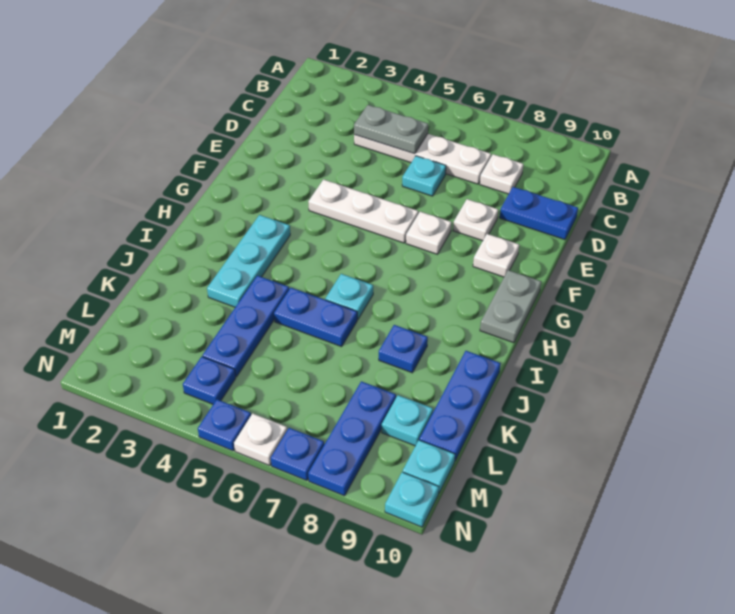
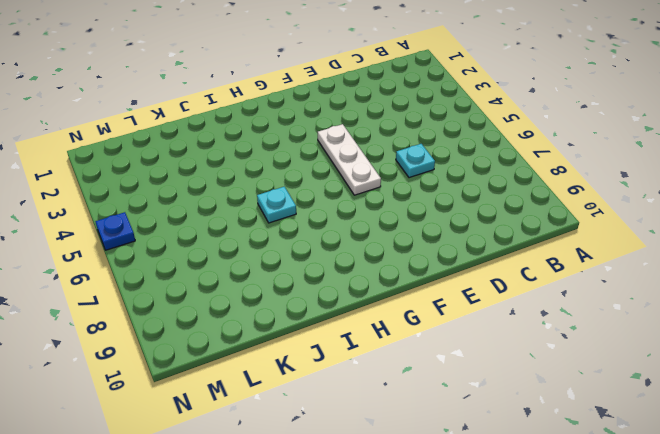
none -> white plate C4:C7 level 1
none -> white plate C8 level 1
none -> blue plate D9:D10 level 1

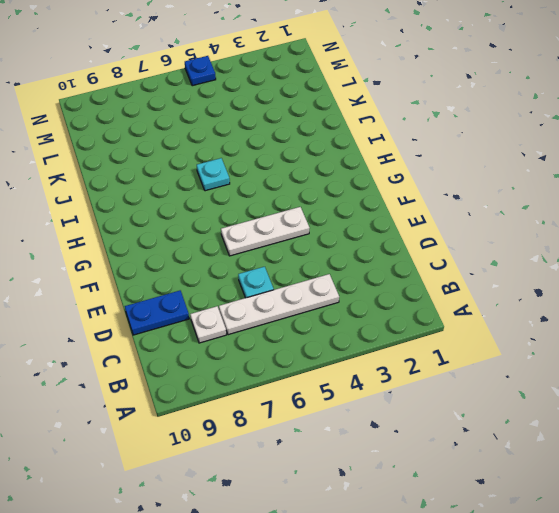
none -> white plate E8 level 1
none -> white plate F7 level 1
none -> white plate F9 level 1

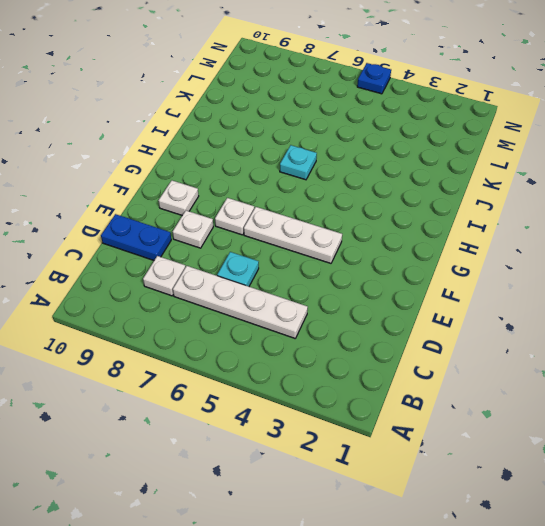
none -> grey plate G10:H10 level 1
none -> cyan plate H3:J3 level 1
none -> blue plate J4:L4 level 1

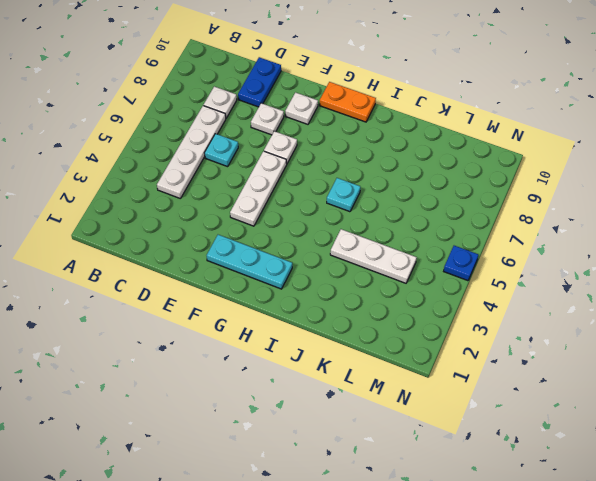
cyan plate F2:H2 level 1 -> cyan plate H3:J3 level 1
orange plate G10:H10 level 1 -> grey plate G10:H10 level 1
white plate J4:L4 level 1 -> blue plate J4:L4 level 1
none -> blue plate J5:J6 level 1
none -> blue plate J8 level 1
none -> blue plate J10:L10 level 1

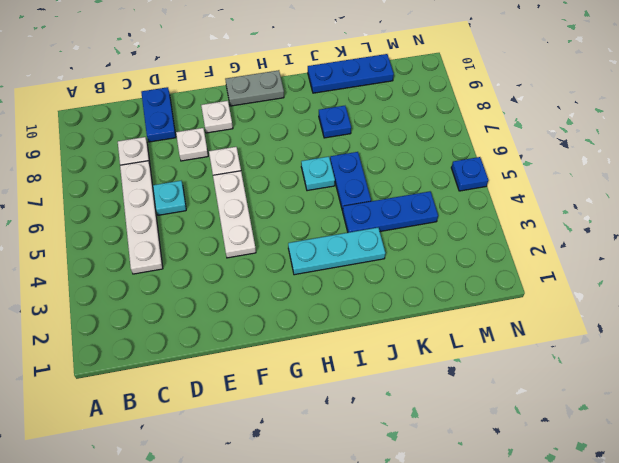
none -> blue plate L8:N8 level 1
none -> cyan plate L9 level 1
none -> blue plate M4 level 1

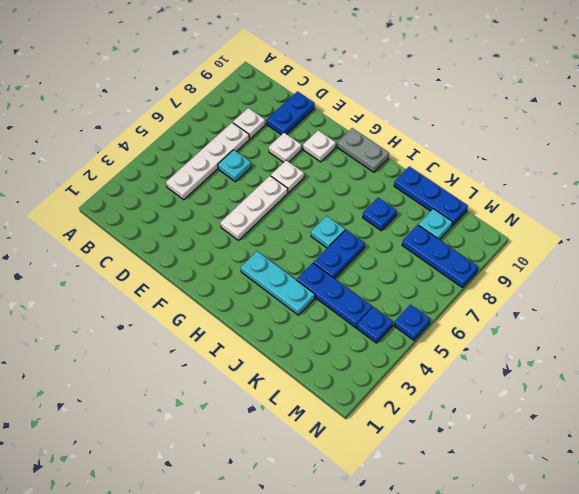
none -> cyan plate M10 level 1
none -> white plate N6 level 1
none -> blue plate N7 level 1

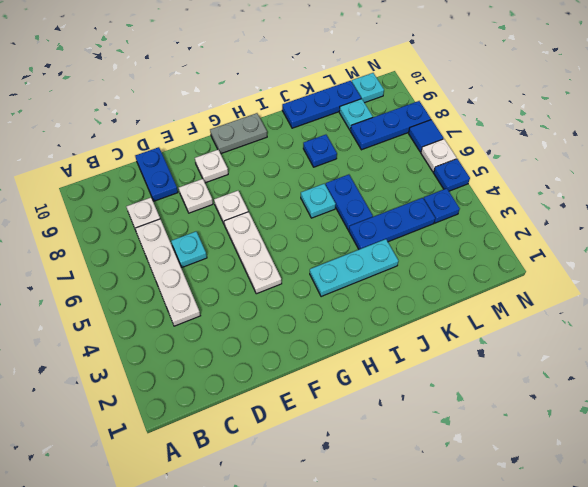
blue tile N7 level 1 -> blue plate N7 level 1
none -> cyan plate N10 level 1
none -> grey plate C4:C5 level 2

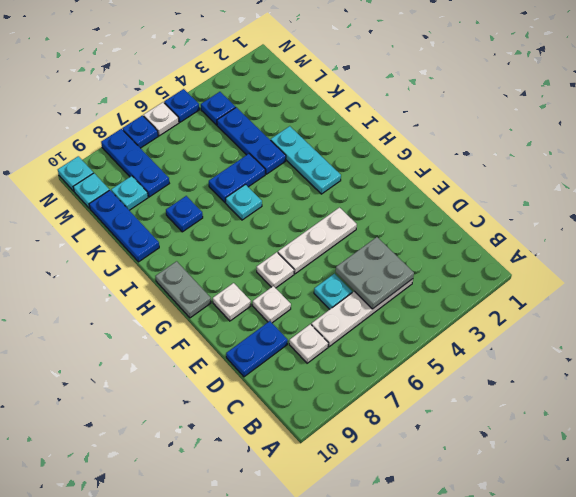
grey plate C4:D5 level 2 -> grey plate C4:C5 level 2

